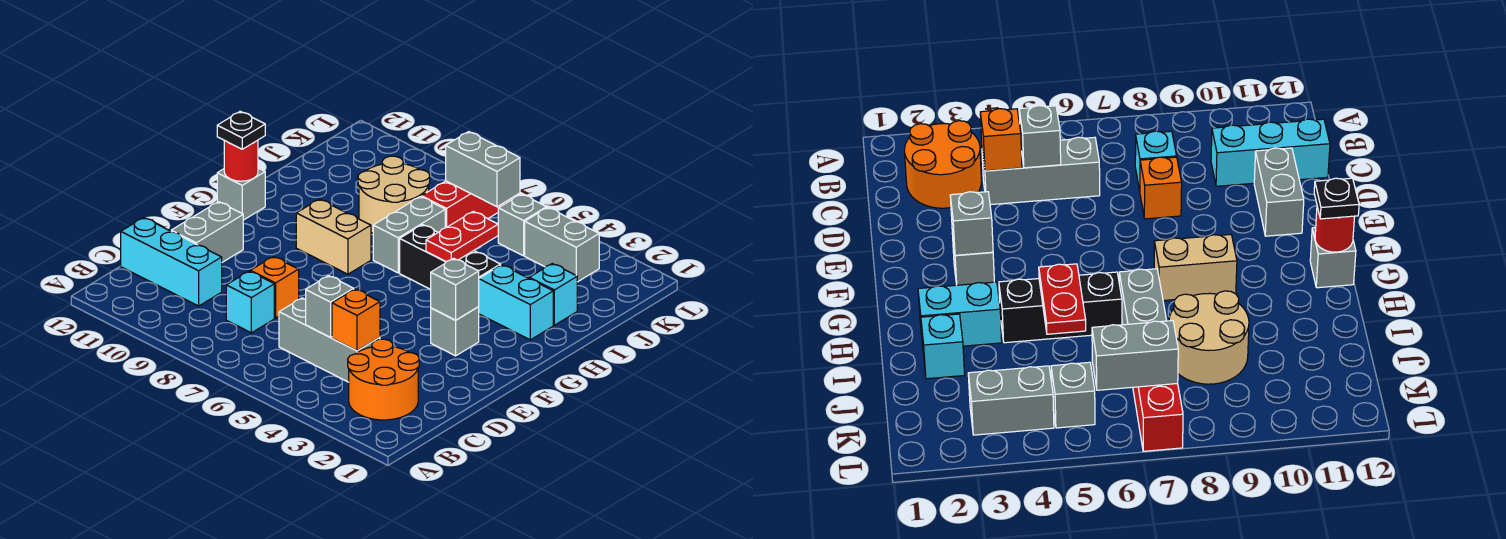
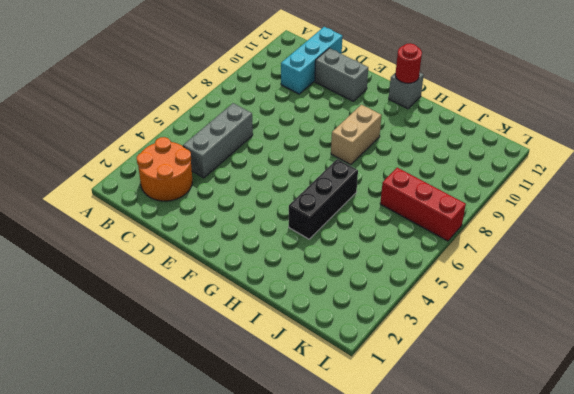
none -> cyan brick C8 level 1
none -> orange brick D8 level 1
none -> grey brick F3 level 1

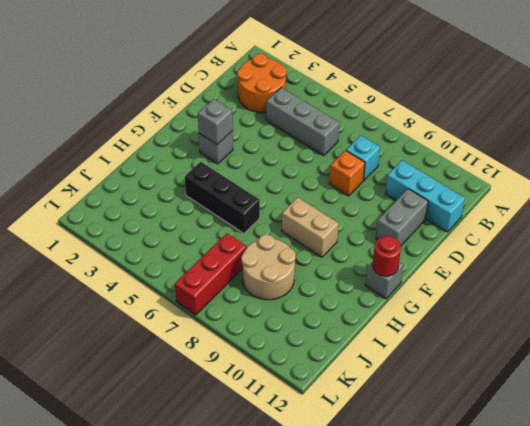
none -> cyan brick H2:H3 level 1
none -> grey brick H7:I7 level 1
none -> cyan brick I2 level 1

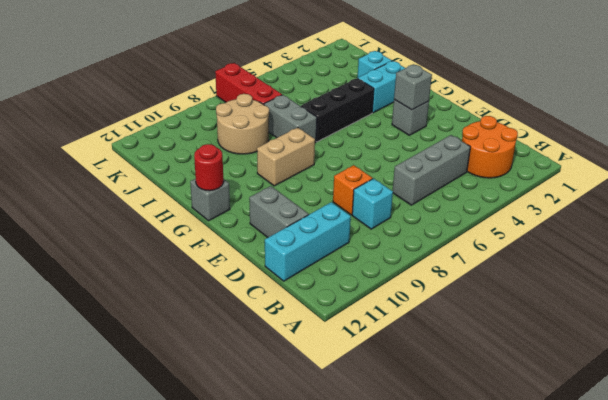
none -> grey brick K3:K4 level 1
none -> grey brick K5 level 1
none -> orange brick C4 level 2

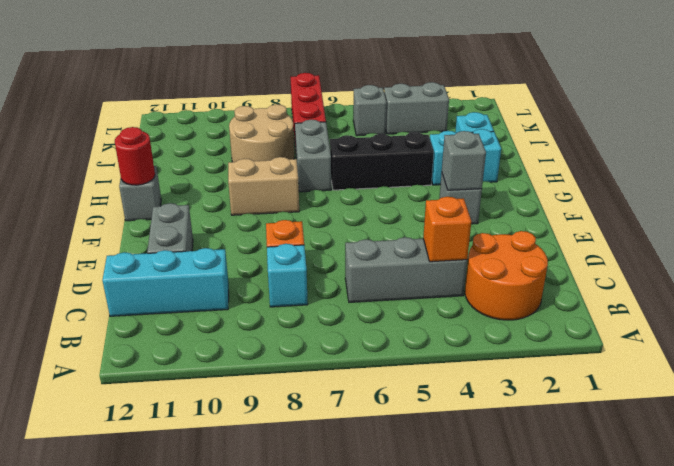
none -> grey brick C5 level 2
none -> red plate H5:I5 level 2
none -> grey brick K6:K7 level 2

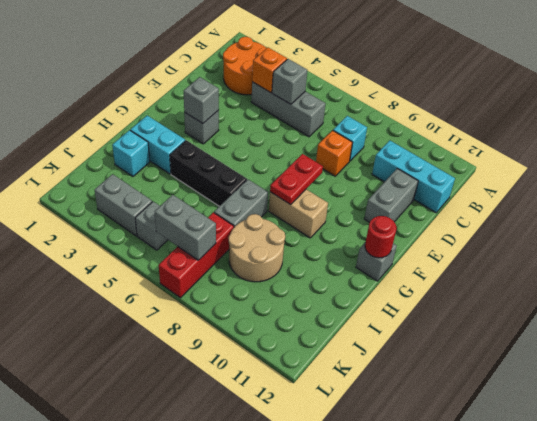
red plate F8:G8 level 2 -> red plate H5:I5 level 2
none -> black plate G12 level 3

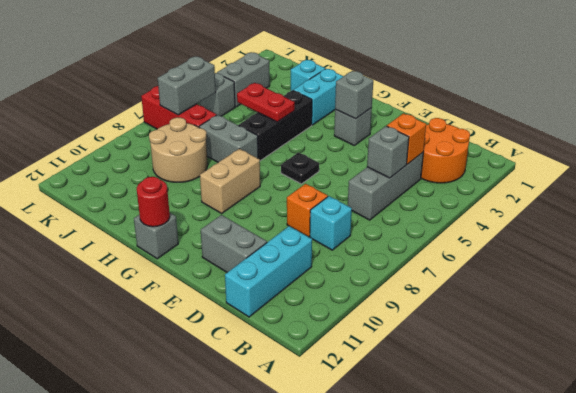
black plate F6 level 1 -> black plate G12 level 3

